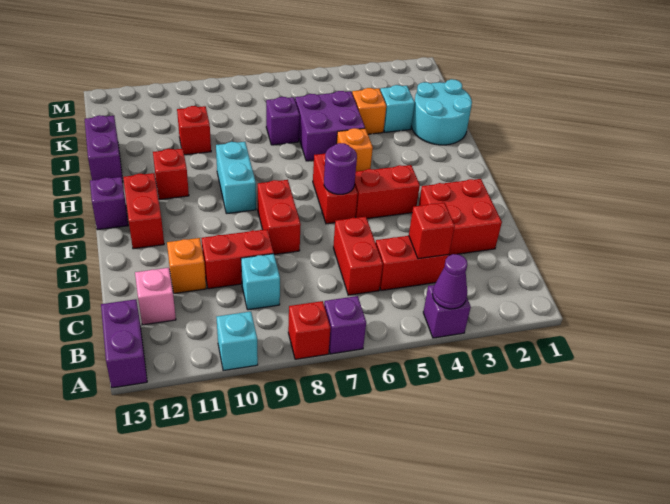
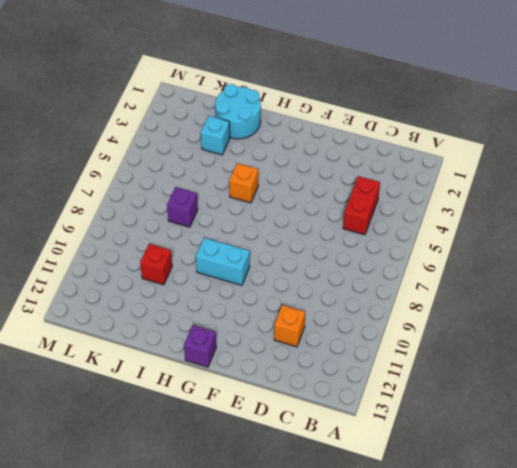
none -> purple brick A4 level 1
none -> purple brick A7 level 1
none -> red brick A8 level 1
none -> cyan brick A10 level 1

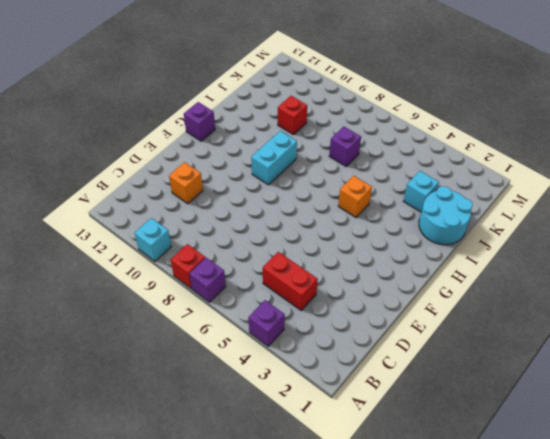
none -> purple brick A13:B13 level 1
none -> red brick C6:D6 level 1
none -> cyan brick C9 level 1
none -> pink brick C12 level 1

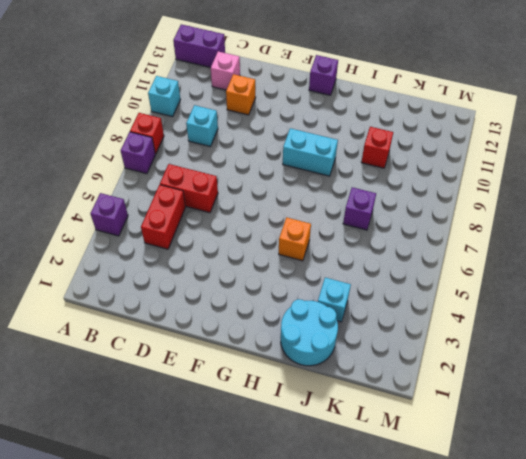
none -> red brick D2:E3 level 1
none -> red brick D9:D10 level 1
none -> red brick E8:F8 level 1
none -> red brick F4:F5 level 1

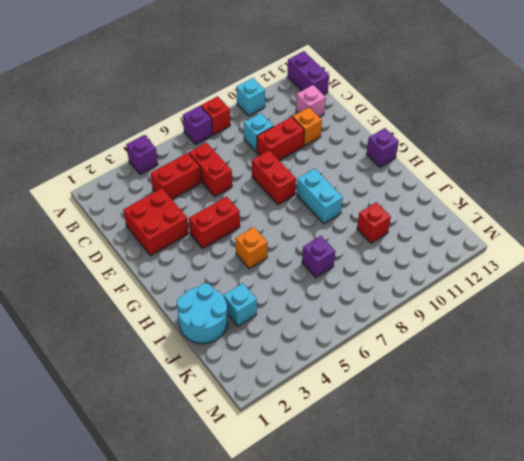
none -> red brick F6:G6 level 1
none -> red brick F12:G12 level 1
none -> red brick H11 level 1
none -> purple brick I5:J6 level 1

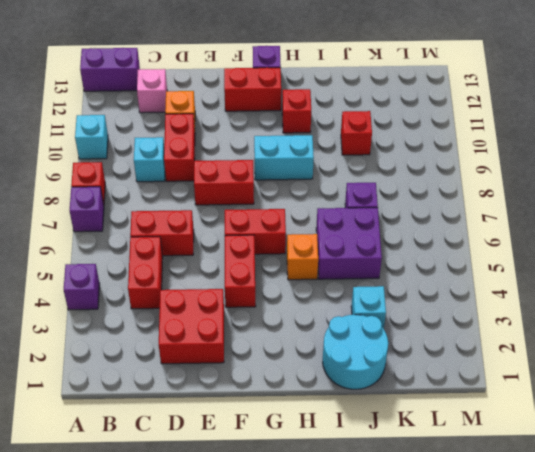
none -> purple brick I13:J13 level 1
none -> orange brick J4 level 1
none -> purple cone A4 level 2
none -> red brick C4 level 2

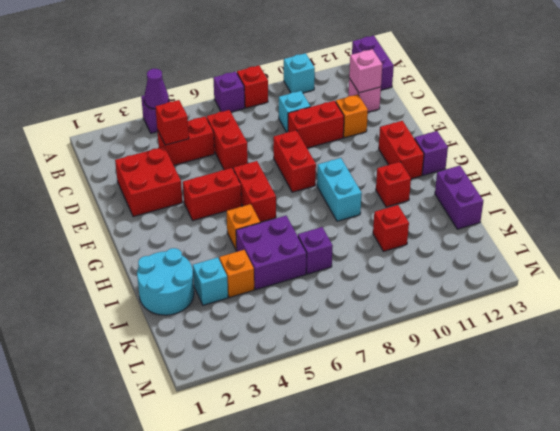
pink brick C12 level 2 -> none
none -> purple round brick F6 level 2

